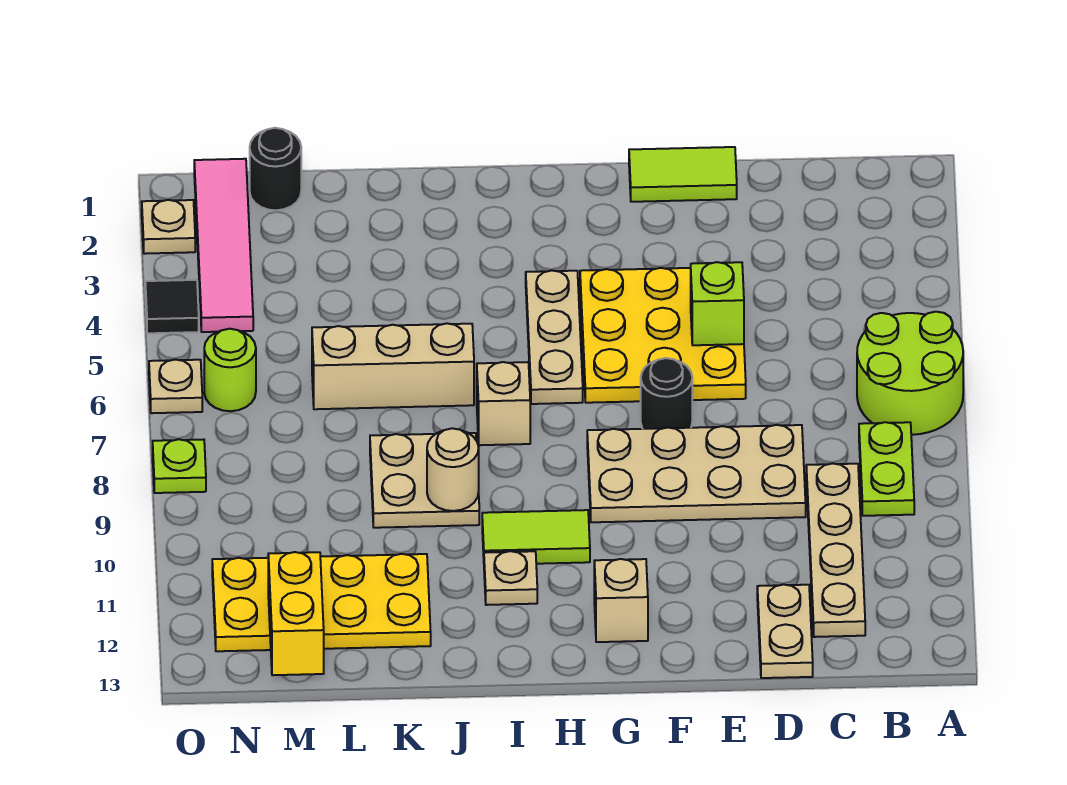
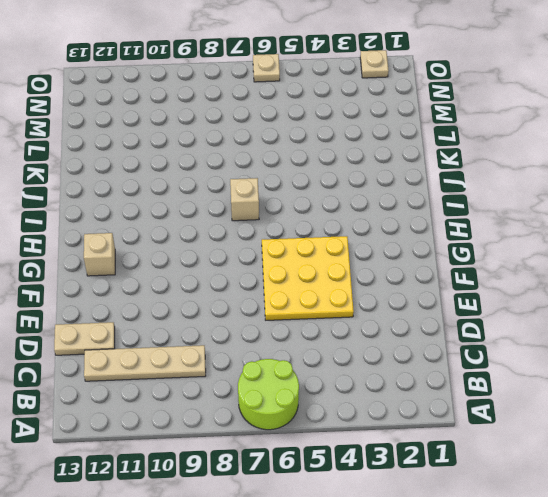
none -> lime plate B8:B9 level 1
none -> tan plate D8:G9 level 1
none -> lime tile E1:F1 level 1

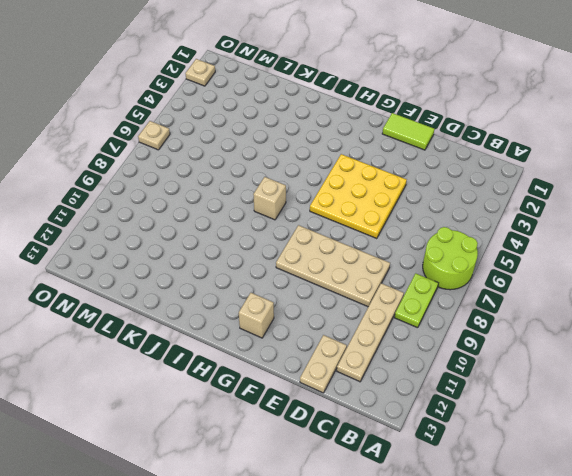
none -> black round brick F7 level 1
none -> tan plate H4:H6 level 1
none -> lime tile H10:I10 level 1

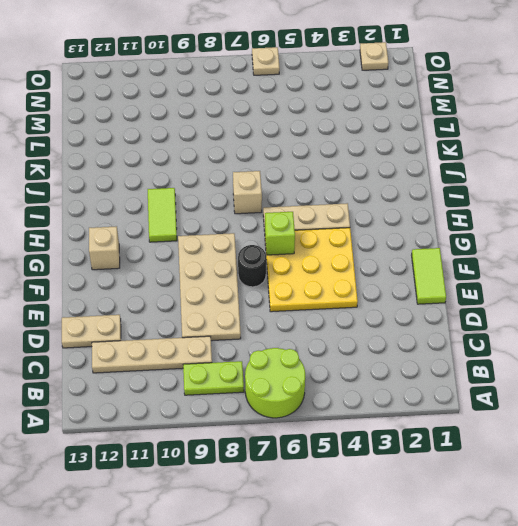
lime brick G6 level 2 -> lime brick E5 level 2
none -> tan plate I11 level 1
none -> tan brick J6:L6 level 1
none -> tan plate J8:K9 level 1

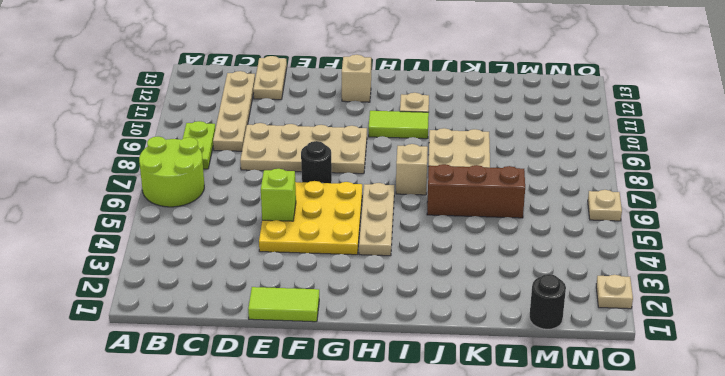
brown brick J6:L6 level 1 -> tan brick J6:L6 level 1
none -> yellow plate K11:N12 level 1
none -> pink tile N1:N4 level 1
none -> lime round brick N6 level 1

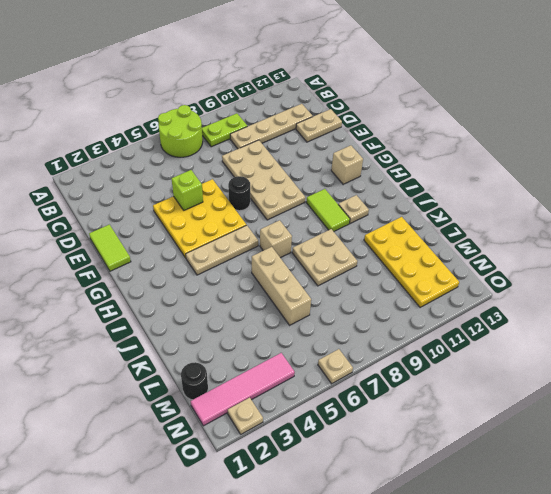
none -> lime round brick N6 level 1
none -> black tile O4 level 1
none -> lime plate O8 level 1

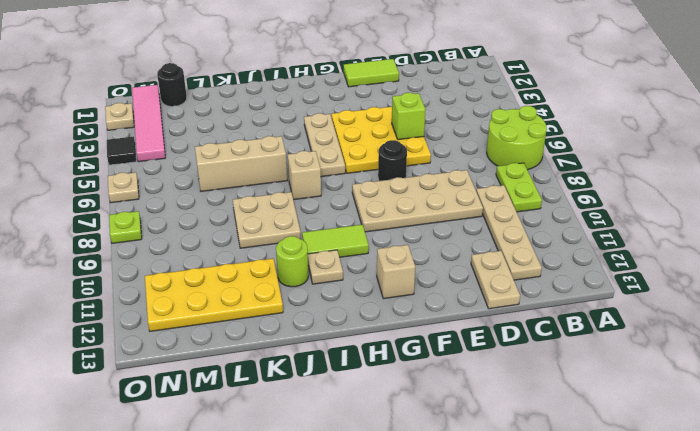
lime round brick J11 level 1 -> lime round brick N6 level 1
none -> tan round brick J9 level 2
none -> yellow brick M12:M13 level 2

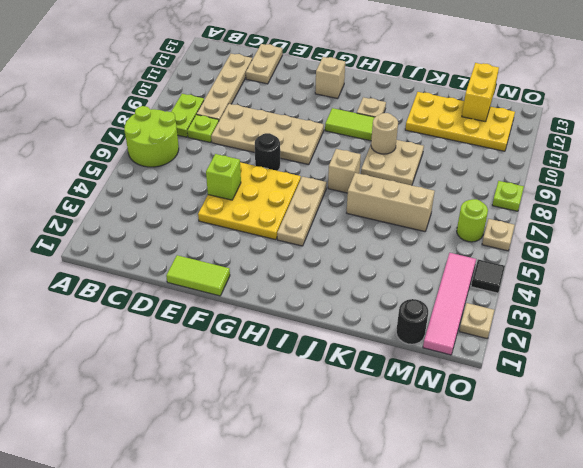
lime plate C8 level 1 -> none

